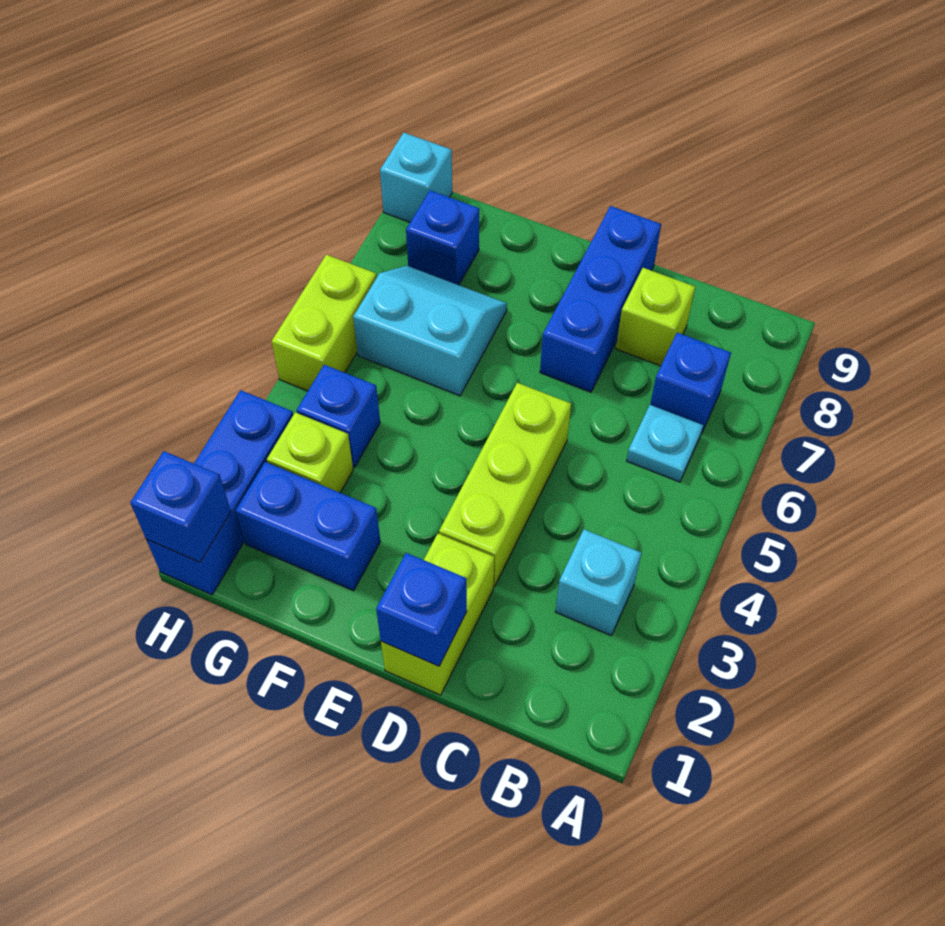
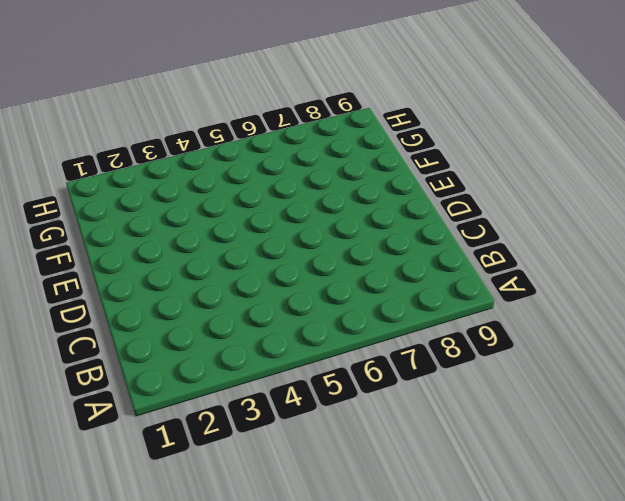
none -> cyan brick B3 level 1
none -> cyan plate B6 level 1
none -> blue brick B7 level 1

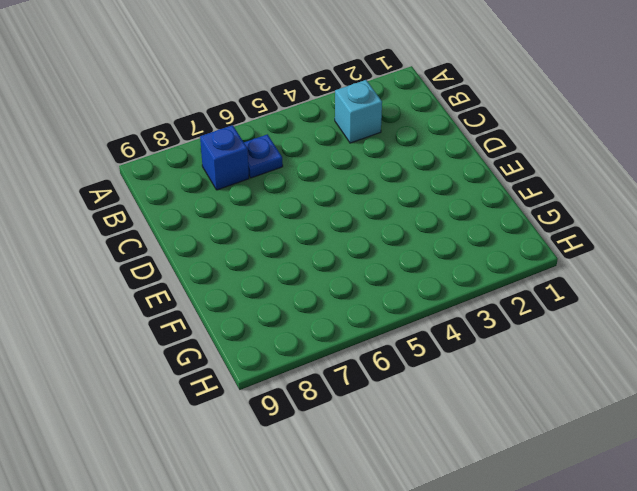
blue plate B6 level 1 -> cyan plate B6 level 1
none -> lime brick C8 level 1
none -> lime brick D1:D2 level 1
none -> lime brick D3:D5 level 1

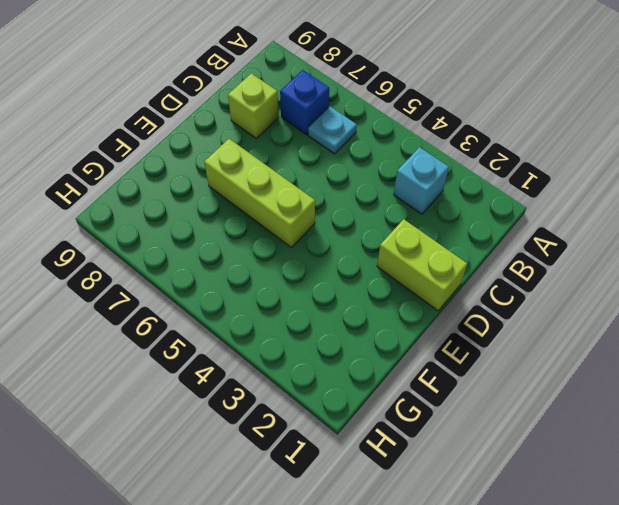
lime brick E5:E7 level 1 -> lime brick D3:D5 level 1
none -> blue brick D7:D9 level 1
none -> blue brick F2:G2 level 1
none -> cyan slope F6:G7 level 1 top 6

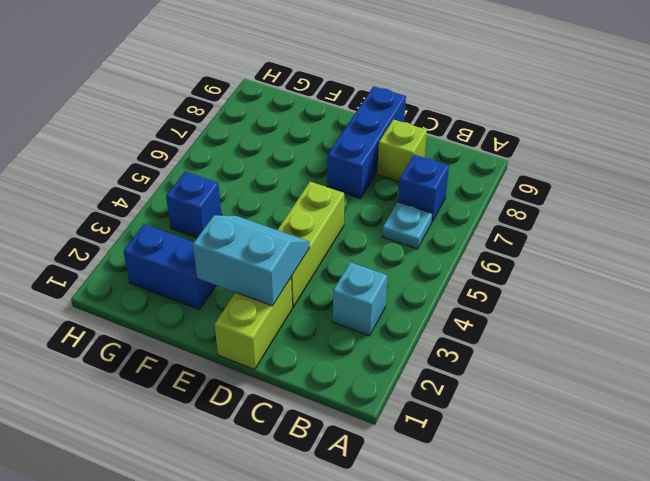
cyan slope D2:E3 level 2 top 2 -> cyan slope F6:G7 level 1 top 6
none -> lime brick G3 level 1
none -> blue brick G8 level 1
none -> blue brick H1:H3 level 1

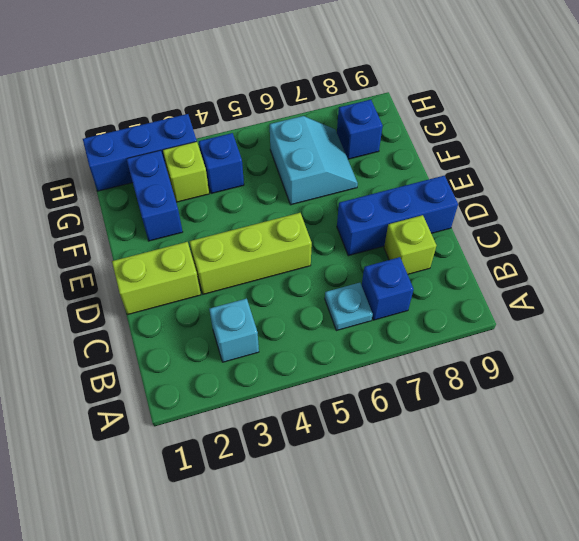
none -> lime brick H5:H6 level 1
none -> cyan brick H9 level 1
none -> blue brick D1 level 2

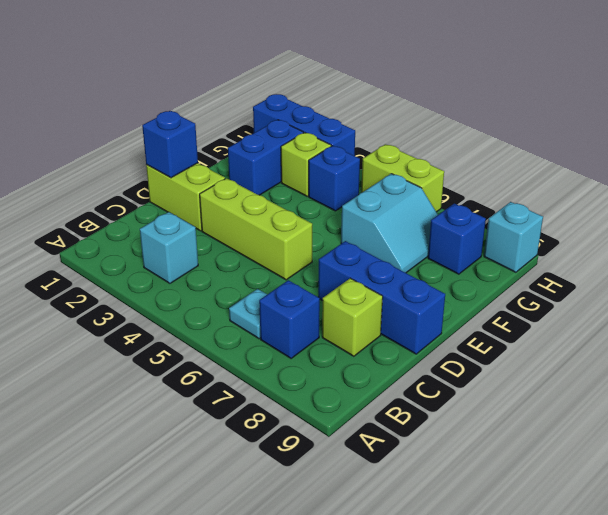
none -> blue brick H1 level 2

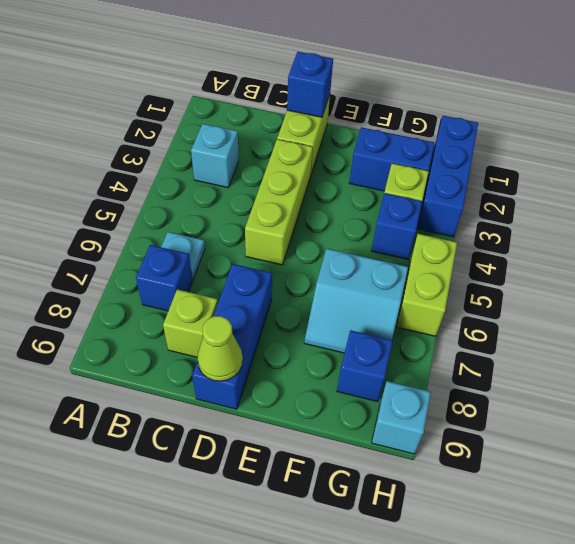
lime cone D9 level 2 -> none
none -> blue brick H1 level 2

